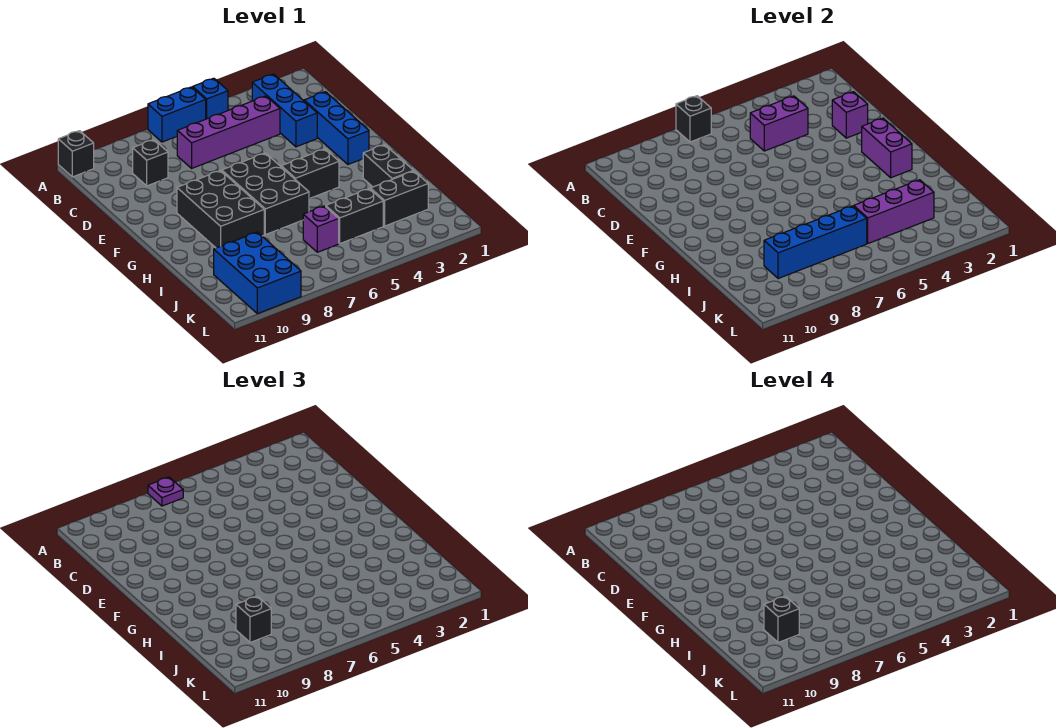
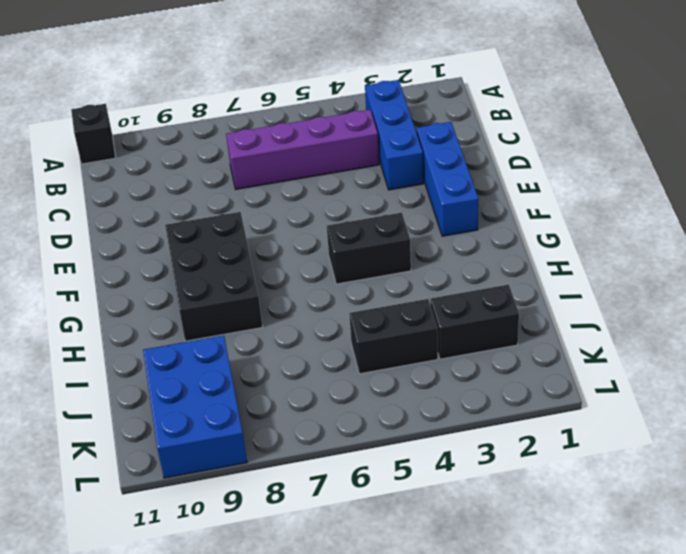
none -> blue brick A5 level 1
none -> blue brick A6:A7 level 1
none -> black brick C9 level 1

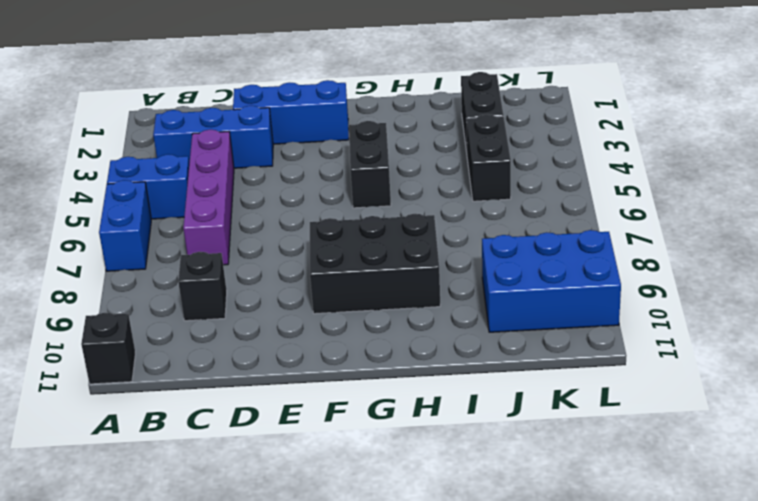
blue brick A5:B5 level 1 -> blue brick A5 level 1
none -> black brick F6:H7 level 1
none -> black brick H2:I2 level 1
none -> purple brick J6 level 1

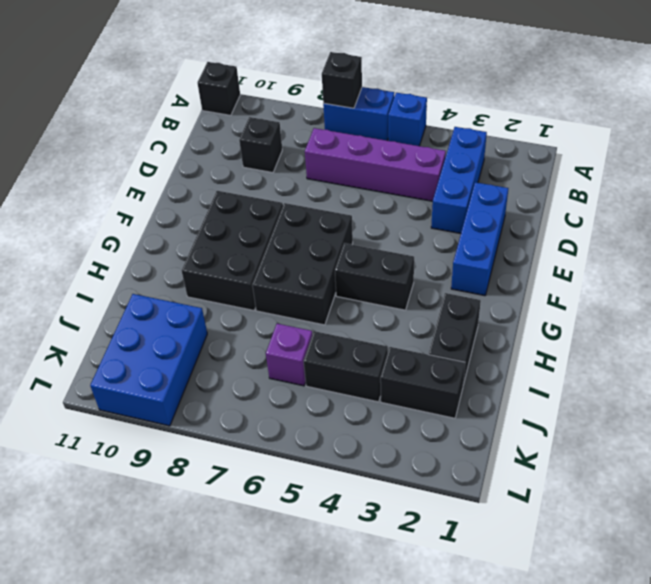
none -> purple brick C4:C5 level 2
none -> purple brick D2 level 2
none -> purple brick F2:G2 level 2

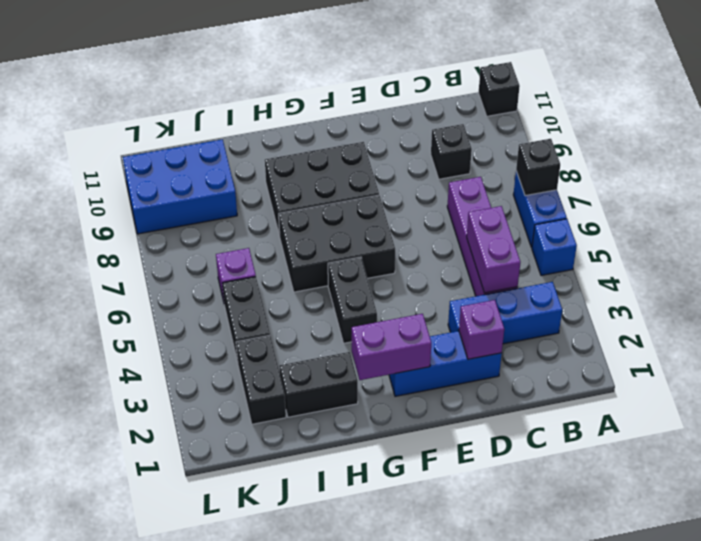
none -> purple brick J3:J5 level 2
none -> blue brick J6:J9 level 2
none -> purple plate A7 level 3

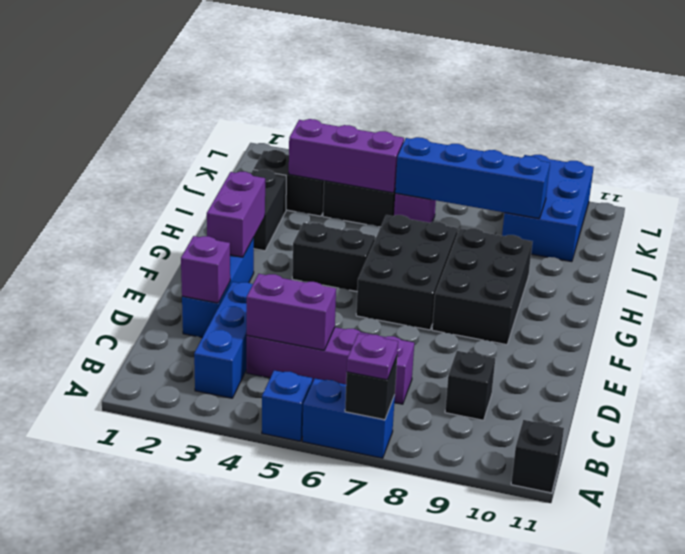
none -> black brick J9 level 3
none -> black brick J9 level 4

